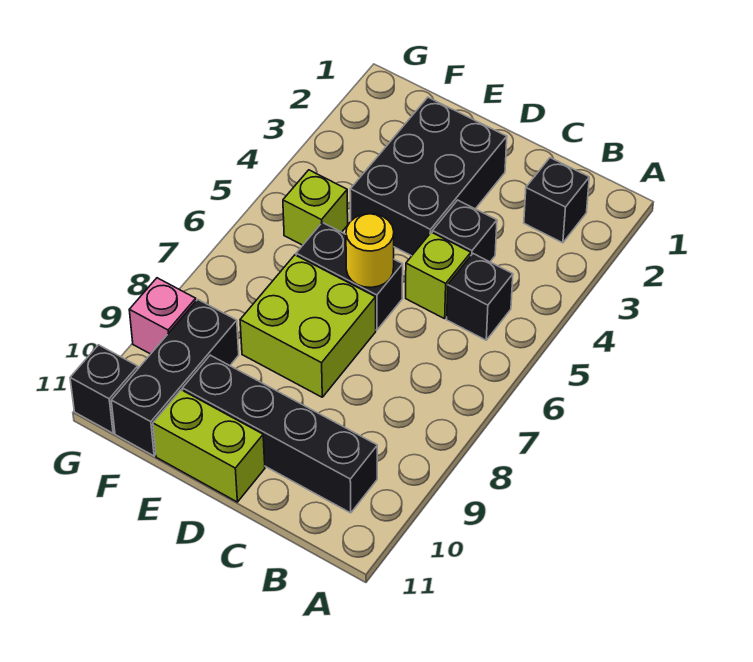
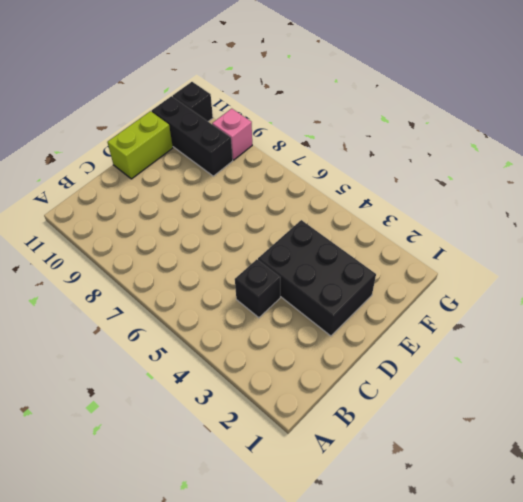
none -> black brick B2 level 1
none -> black brick B5 level 1
none -> black brick B10:E10 level 1

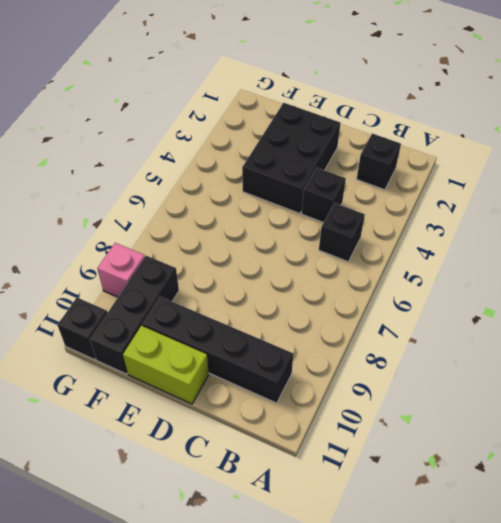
none -> lime brick C5 level 1
none -> black brick D6:E6 level 1
none -> lime brick D7:E8 level 1

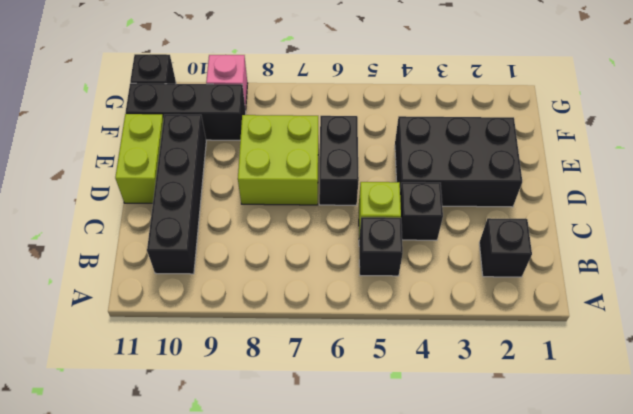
none -> lime brick F5 level 1
none -> yellow round brick D6 level 2

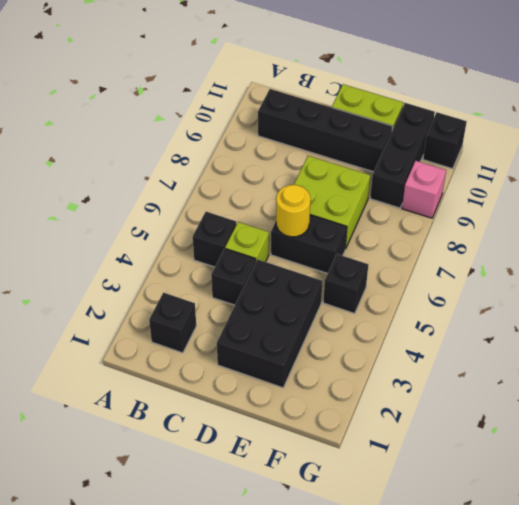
black brick F5 level 1 -> lime brick F5 level 1

